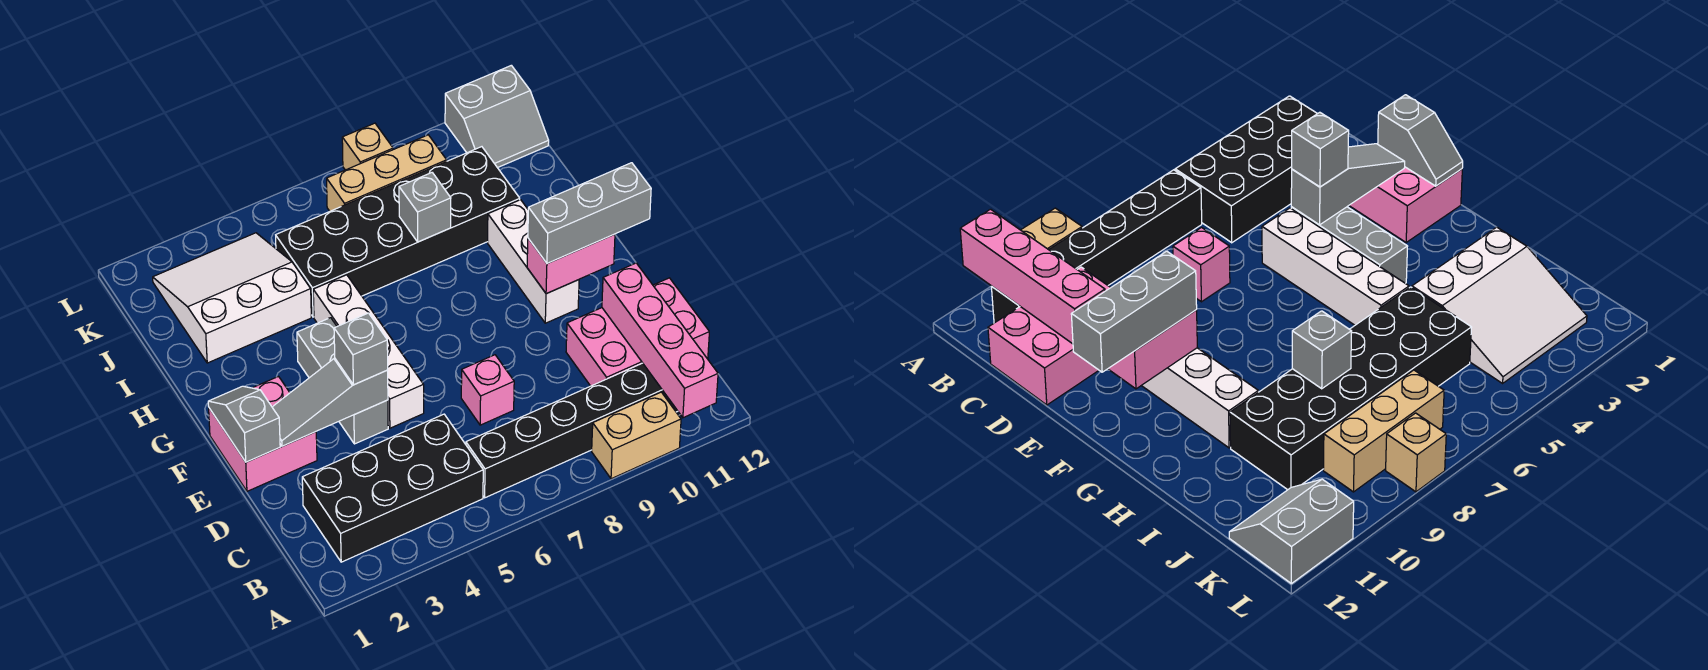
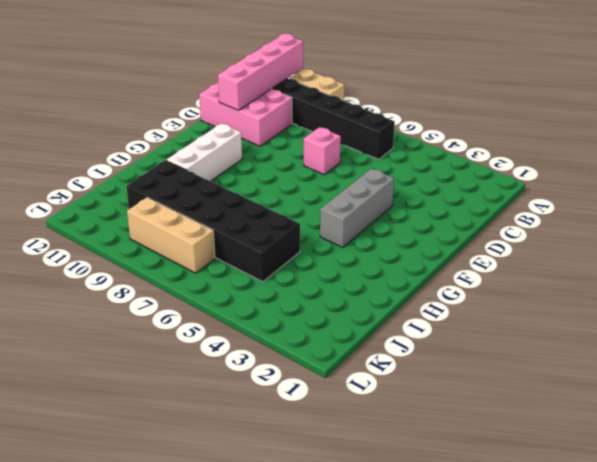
none -> black brick B2:C5 level 1
none -> pink brick E1:F2 level 1
none -> white brick E5:H5 level 1

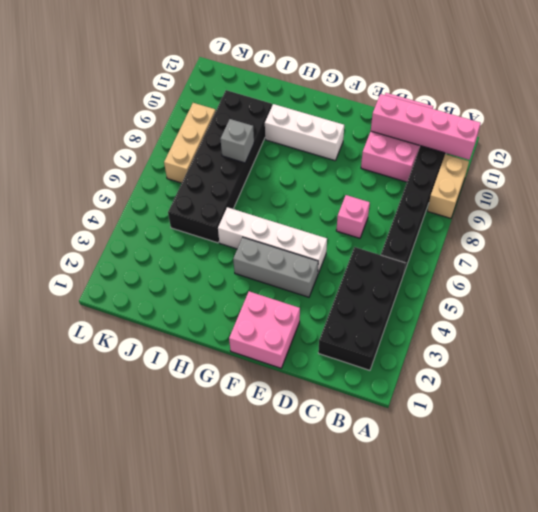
none -> white slope I2:K4 level 1 top I
none -> grey slope K11:L12 level 1 top L
none -> tan brick L8 level 1

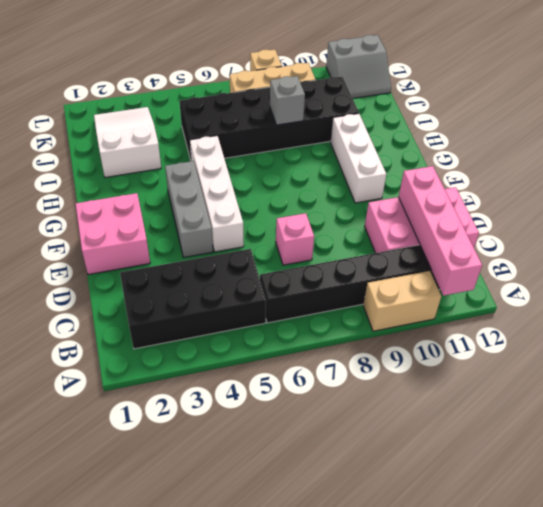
white slope I2:K3 level 1 top I -> white slope I2:K4 level 1 top I
none -> grey slope E1:F1 level 2 top E
none -> grey slope E2:E4 level 2 top 4
none -> pink brick F10:F11 level 2

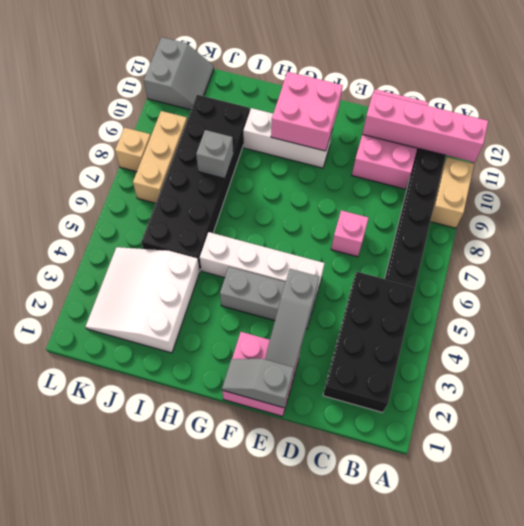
pink brick F10:G11 level 2 -> pink brick F10:F11 level 2
none -> grey brick E4 level 3
none -> grey brick F10:F12 level 3

